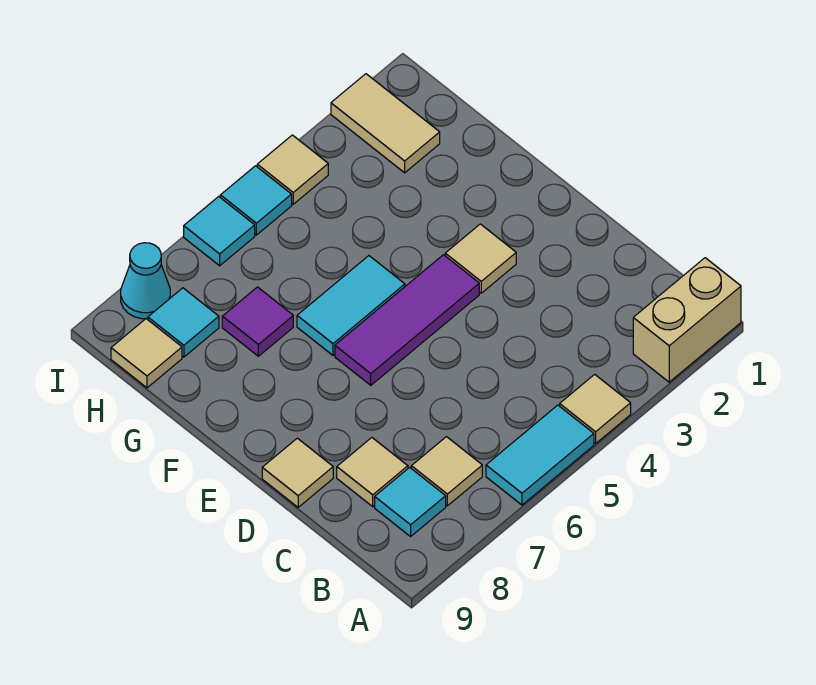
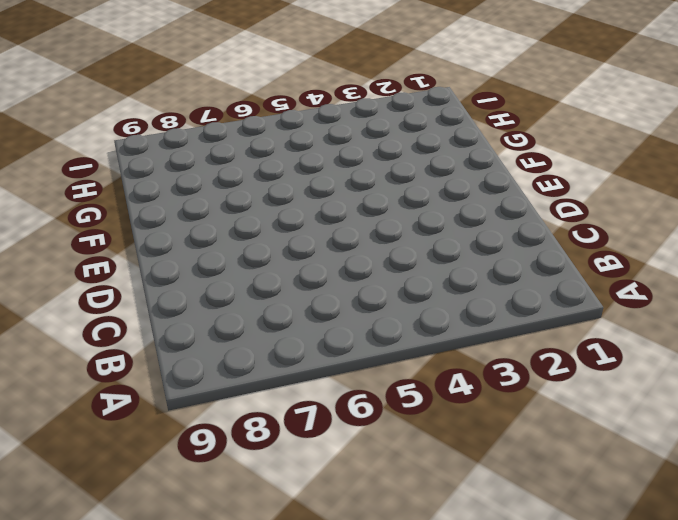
none -> tan brick A1:A2 level 1
none -> tan tile A4 level 1
none -> cyan tile A5:A6 level 1

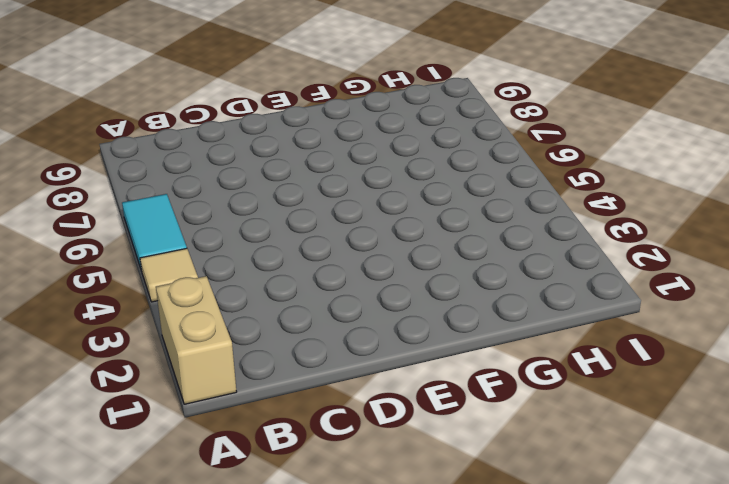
none -> tan tile B7 level 1
none -> cyan tile B8 level 1
none -> tan tile C8 level 1

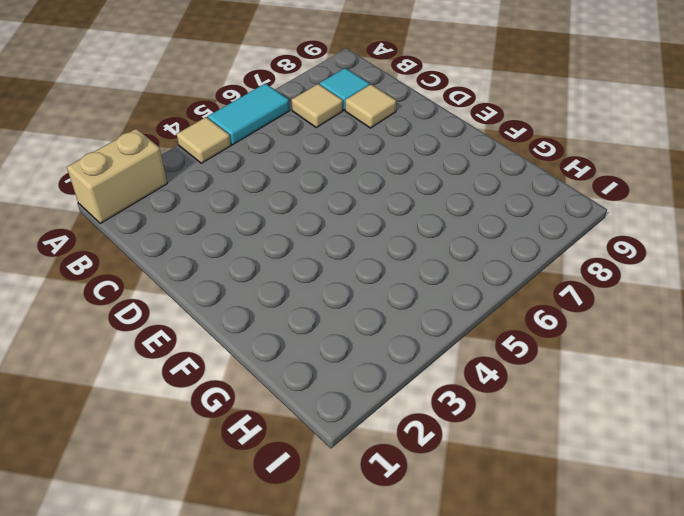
none -> tan tile D9 level 1
none -> tan tile E3 level 1
none -> purple tile E4:E6 level 1

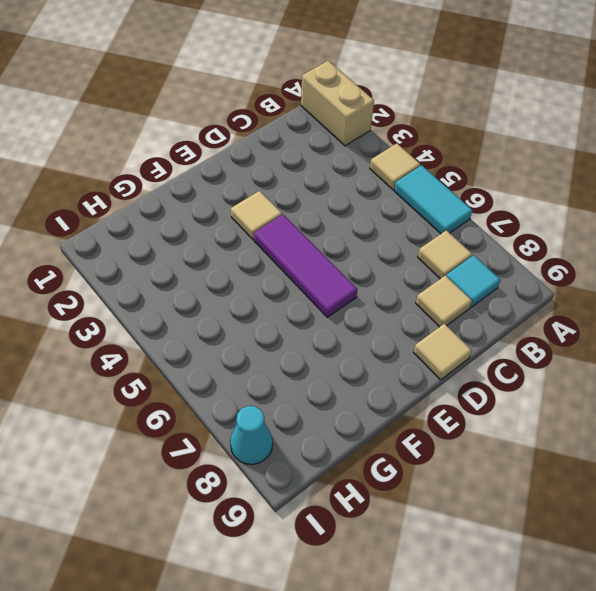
none -> cyan tile F5:F6 level 1
none -> purple tile G7 level 1
none -> tan tile H2:I2 level 1

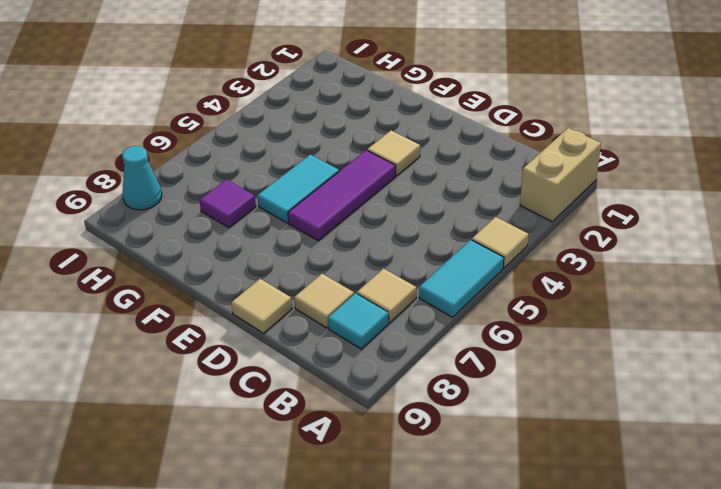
none -> tan tile H2:I2 level 1
none -> cyan tile H8 level 1
none -> tan tile H9 level 1

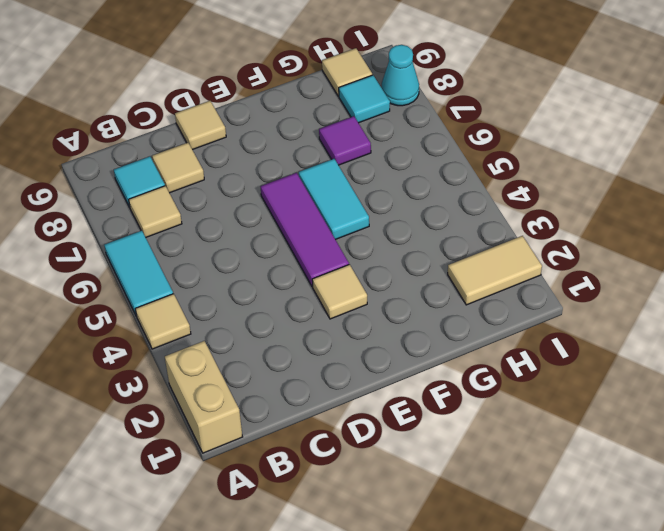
none -> tan tile I4 level 1
none -> cyan tile I5 level 1
none -> cyan tile I6 level 1

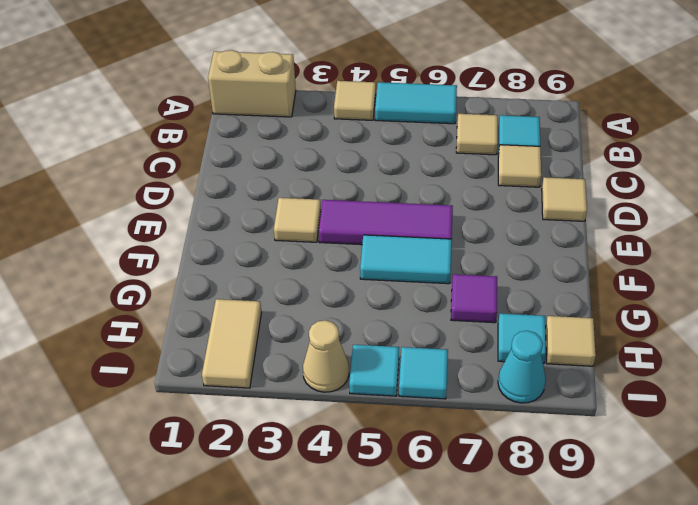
tan cone I4 level 1 -> tan tile I4 level 1

